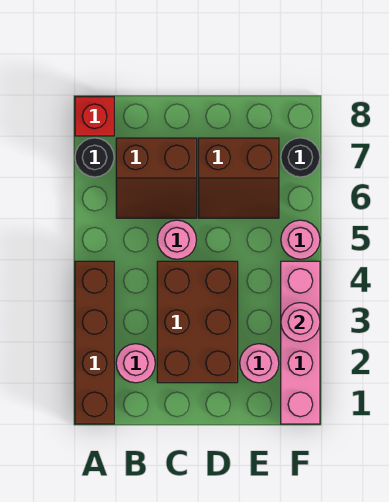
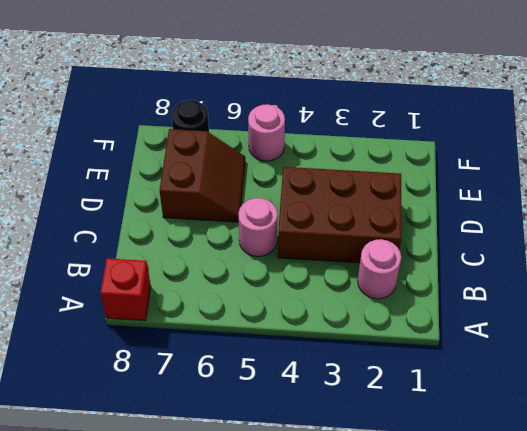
none -> brown brick A1:A4 level 1
none -> black round brick A7 level 1
none -> brown slope B6:C7 level 1 top 7

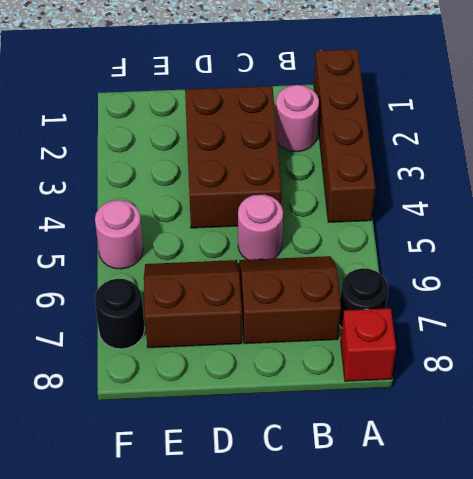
none -> pink round brick E2 level 1
none -> pink brick F1:F4 level 1
none -> pink round brick F3 level 2

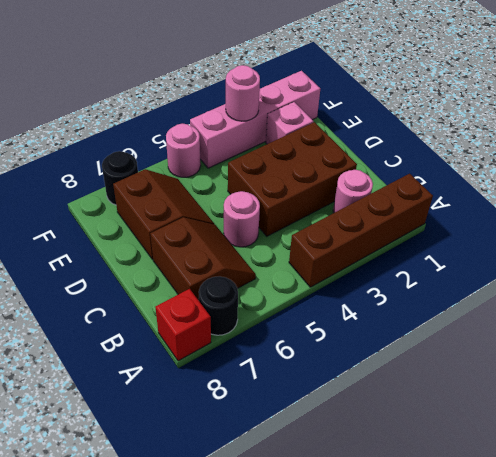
pink brick E2 level 1 -> pink round brick E2 level 1

